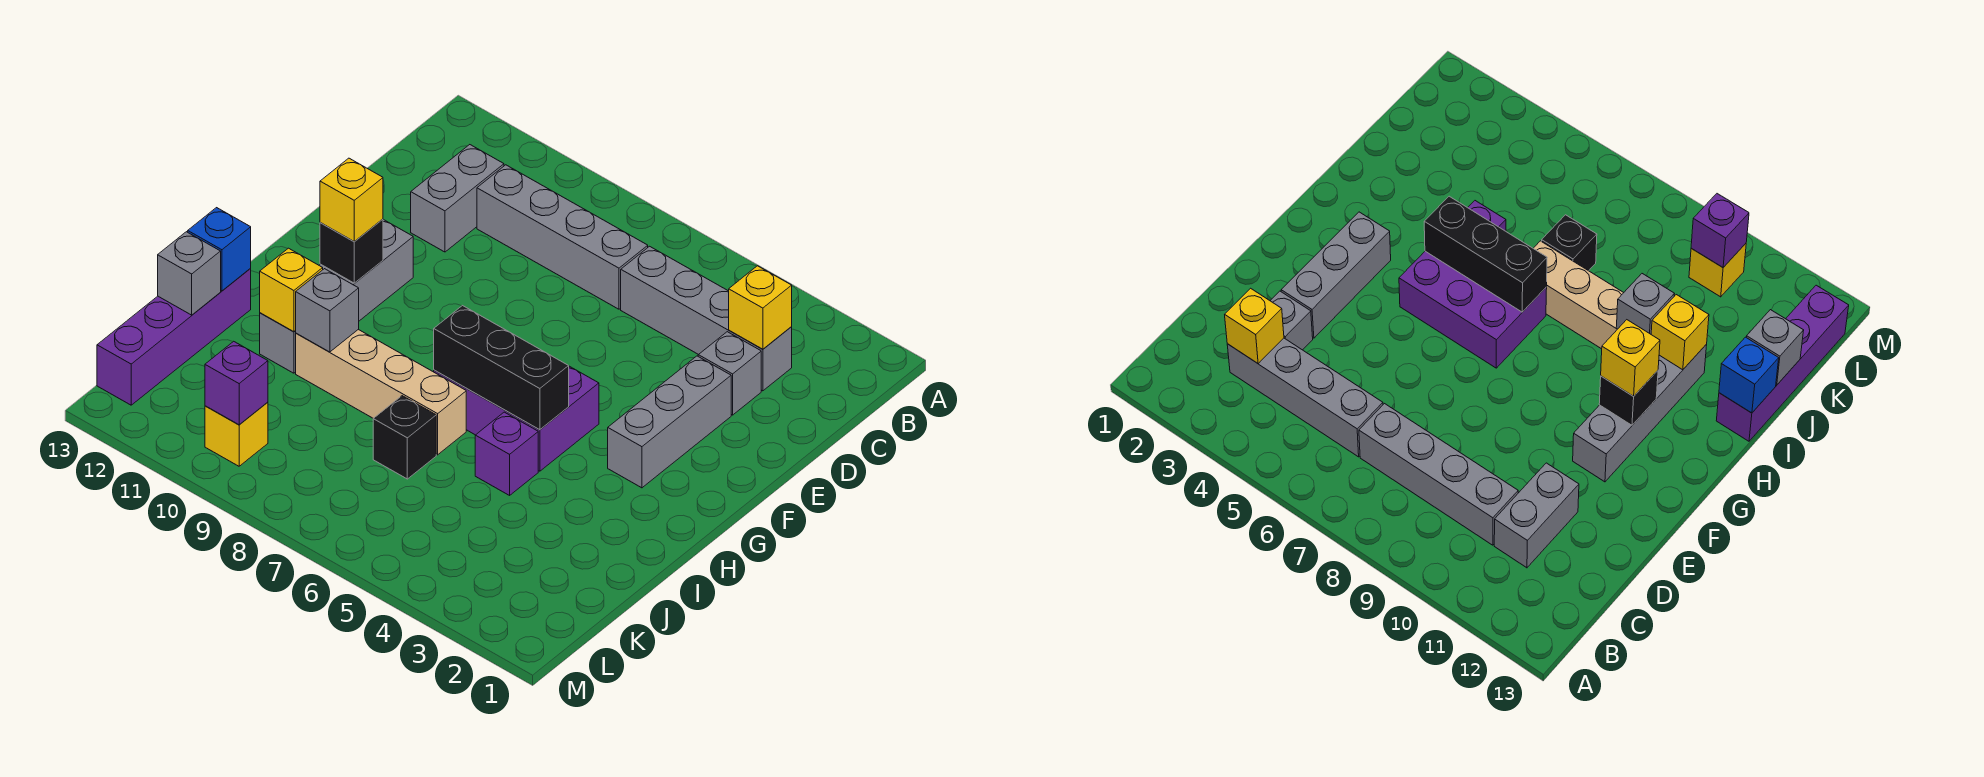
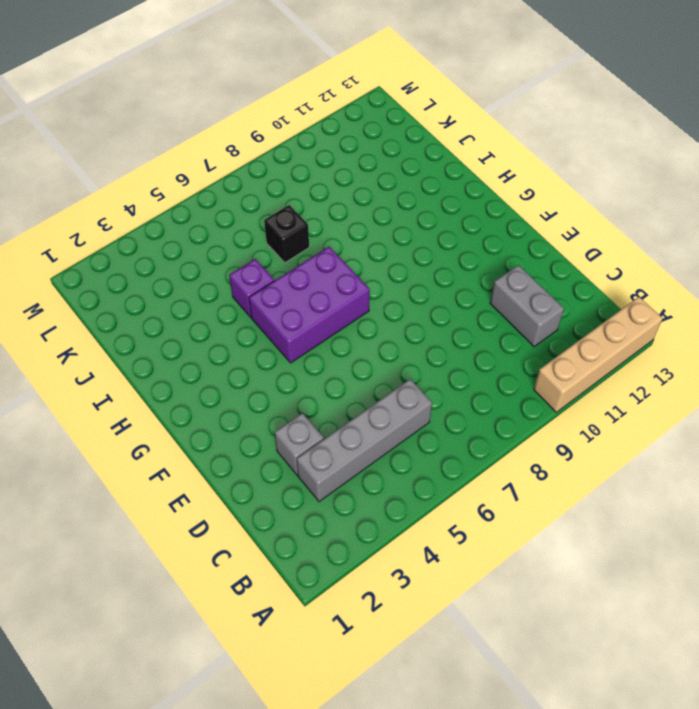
tan brick A10:A13 level 1 -> tan brick I7:I10 level 1
none -> grey brick C7:C10 level 1
none -> grey brick E3:G3 level 1
none -> grey brick F11:I11 level 1

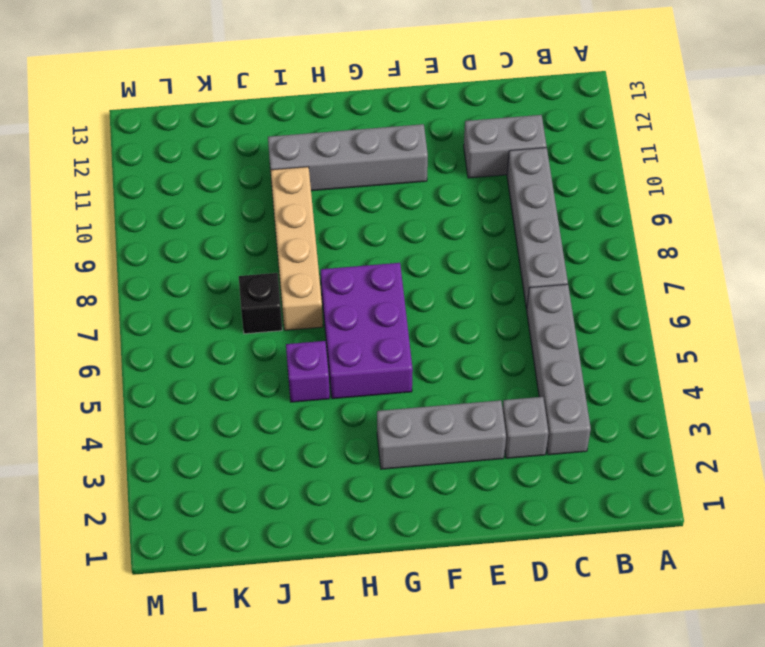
none -> purple brick I13:L13 level 1
none -> yellow brick L10 level 1
none -> yellow brick C3 level 2

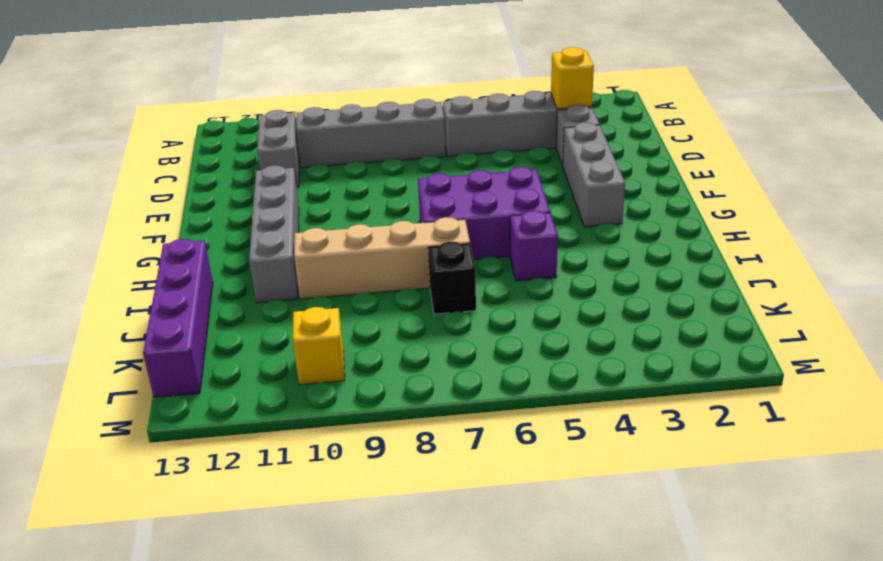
none -> black brick G11 level 2
none -> black brick H5:H7 level 2
none -> grey brick I10 level 2

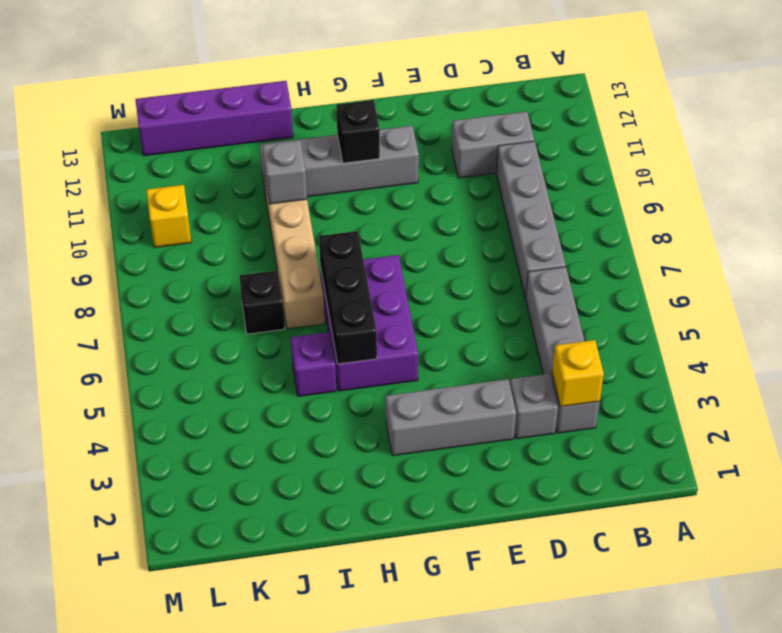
none -> yellow brick I11 level 2
none -> blue brick I13 level 2
none -> grey brick J13 level 2

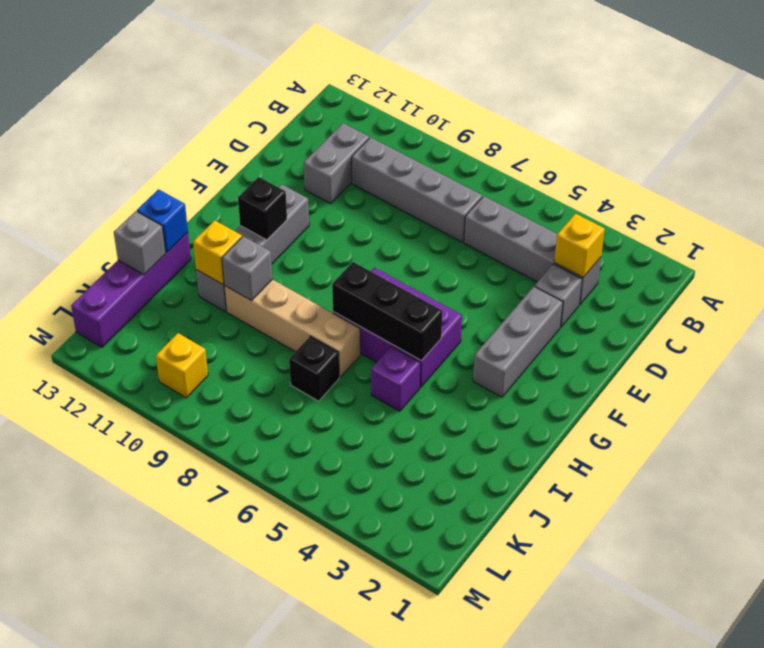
none -> purple brick L10 level 2
none -> yellow brick G11 level 3

